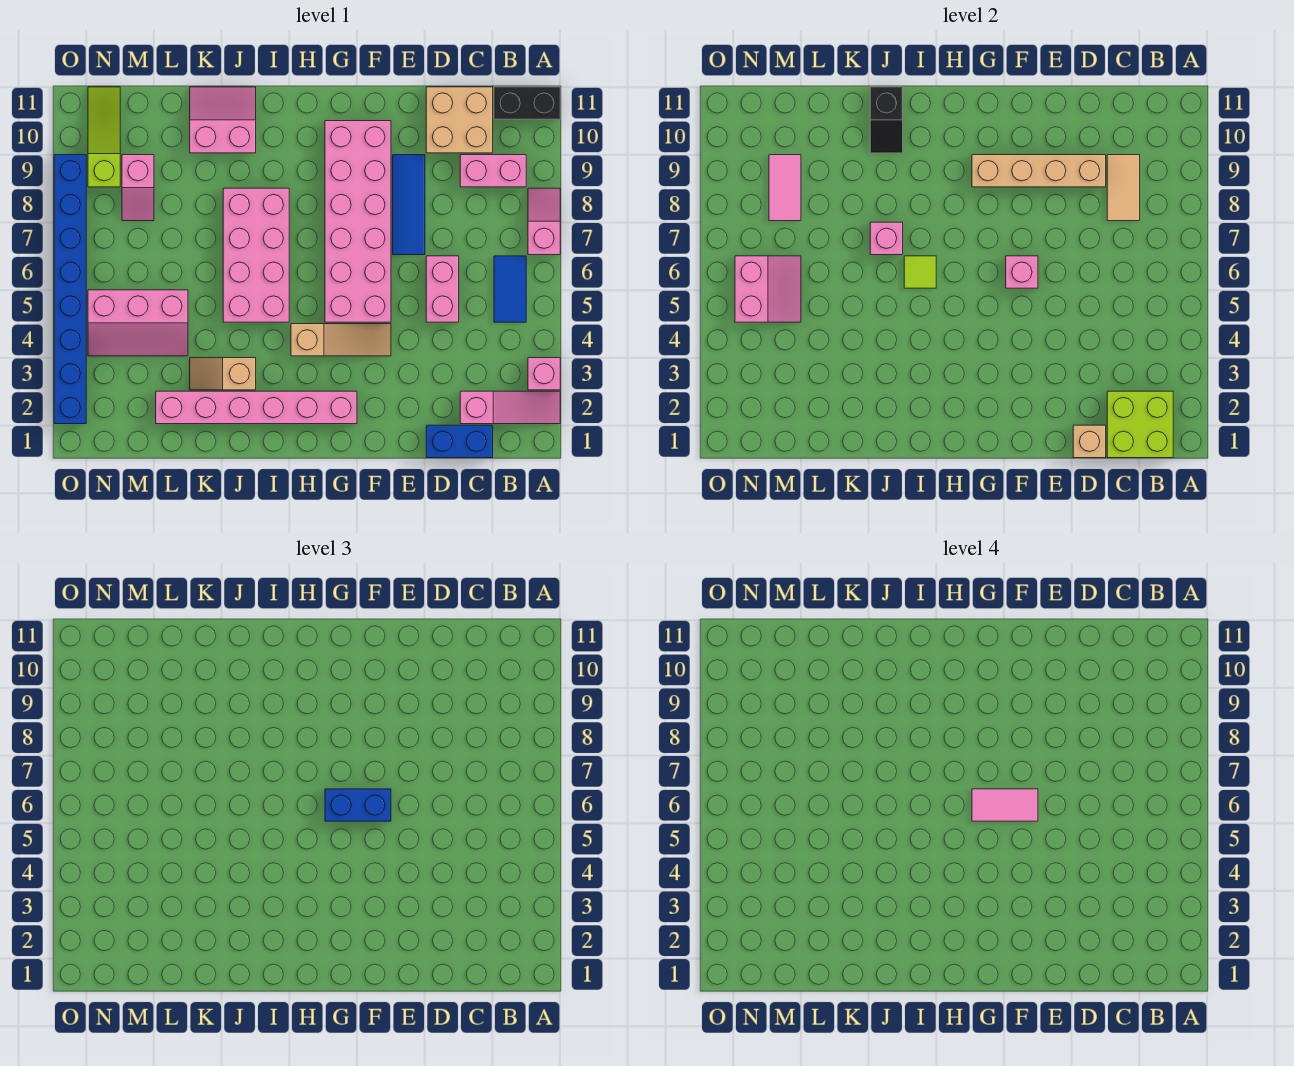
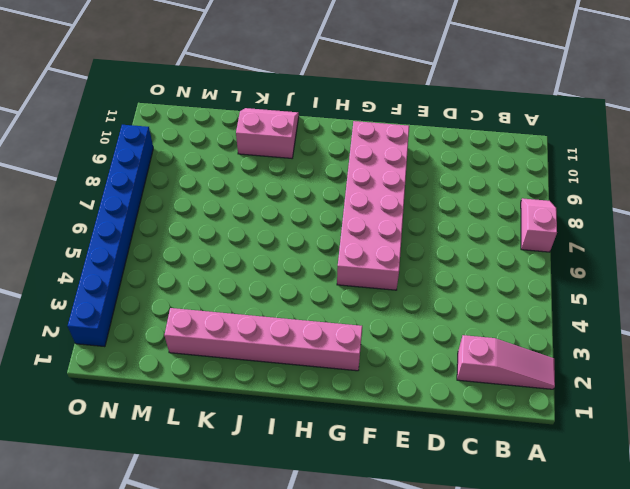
none -> pink brick A3 level 1
none -> black brick A11:B11 level 1
none -> blue tile B5:B6 level 1
none -> pink brick B9:C9 level 1

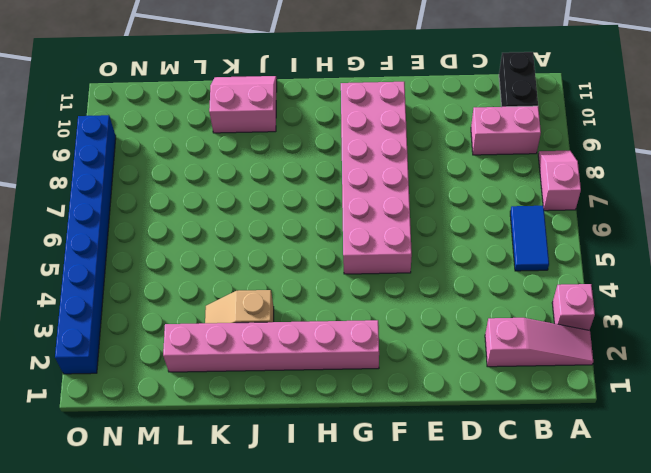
black brick B10:B11 level 1 -> black brick A11:B11 level 1
none -> blue brick C1:D1 level 1
none -> tan brick C10:D11 level 1
none -> pink brick D5:D6 level 1
none -> blue tile E7:E9 level 1

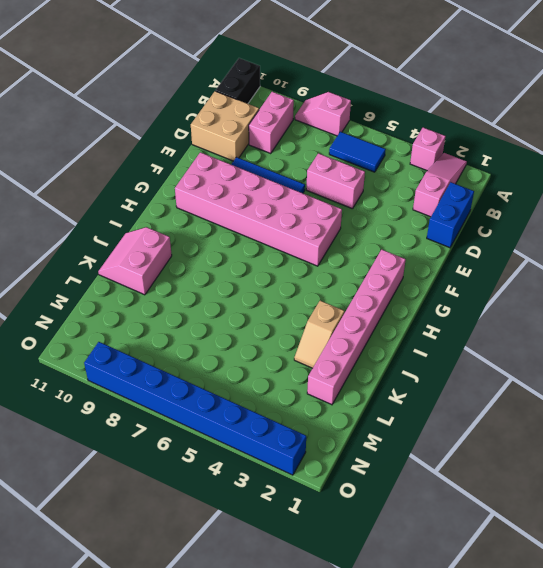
none -> tan slope F4:H4 level 1 top H
none -> pink brick I5:J8 level 1
none -> pink slope L4:N5 level 1 top 5
none -> pink slope M8:M9 level 1 top 9

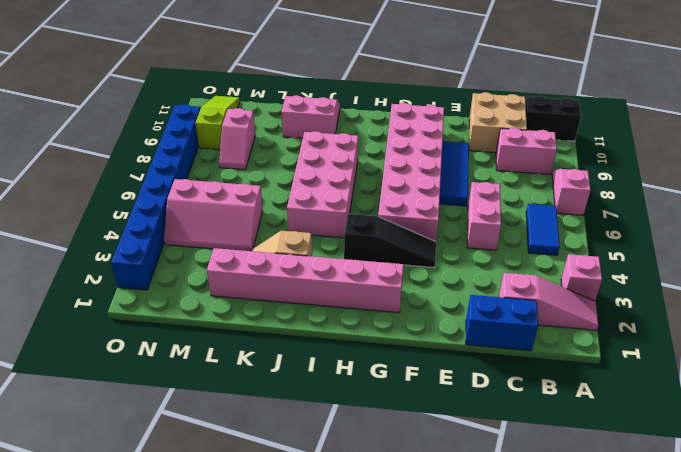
black slope F4:H4 level 1 top H -> tan slope F4:H4 level 1 top H
none -> lime brick B1:C2 level 2
none -> tan tile C8:C9 level 2
none -> tan brick D1 level 2
none -> tan brick D9:G9 level 2

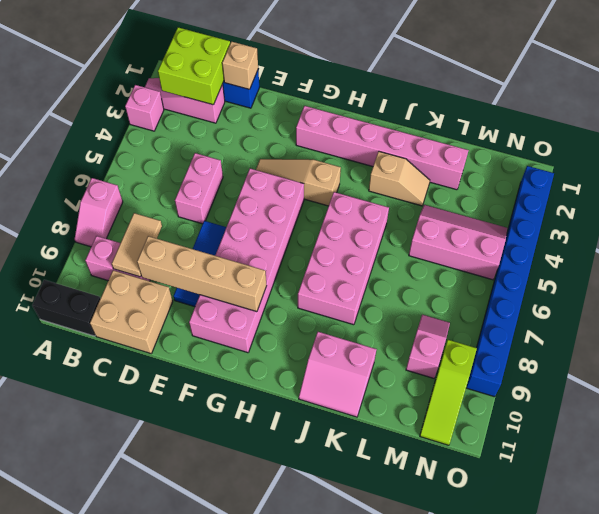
none -> blue tile B5:B6 level 1
none -> pink brick F6 level 2
none -> lime tile I6 level 2
none -> pink brick J7 level 2

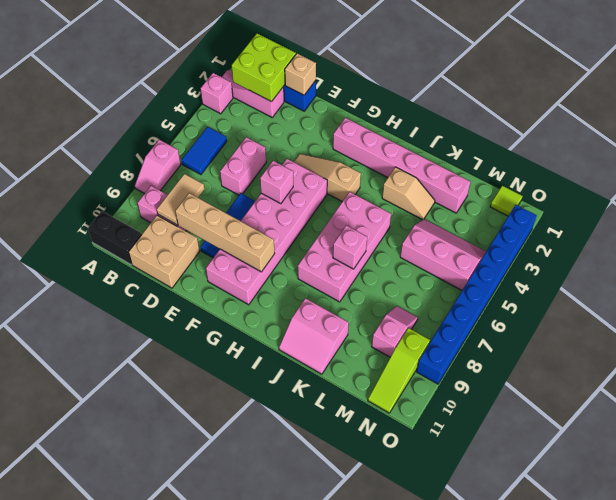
lime tile N1 level 1 -> lime tile I6 level 2
none -> black slope J10:J11 level 2 top 11
none -> pink slope M5:N6 level 2 top N
none -> pink tile M8:M9 level 2
none -> blue brick F6:G6 level 3

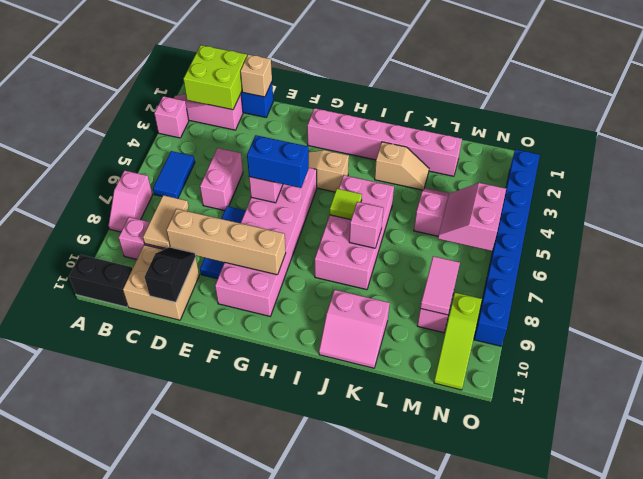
black slope D10:D11 level 2 top 11 -> black slope J10:J11 level 2 top 11
none -> pink tile F6:G6 level 4

